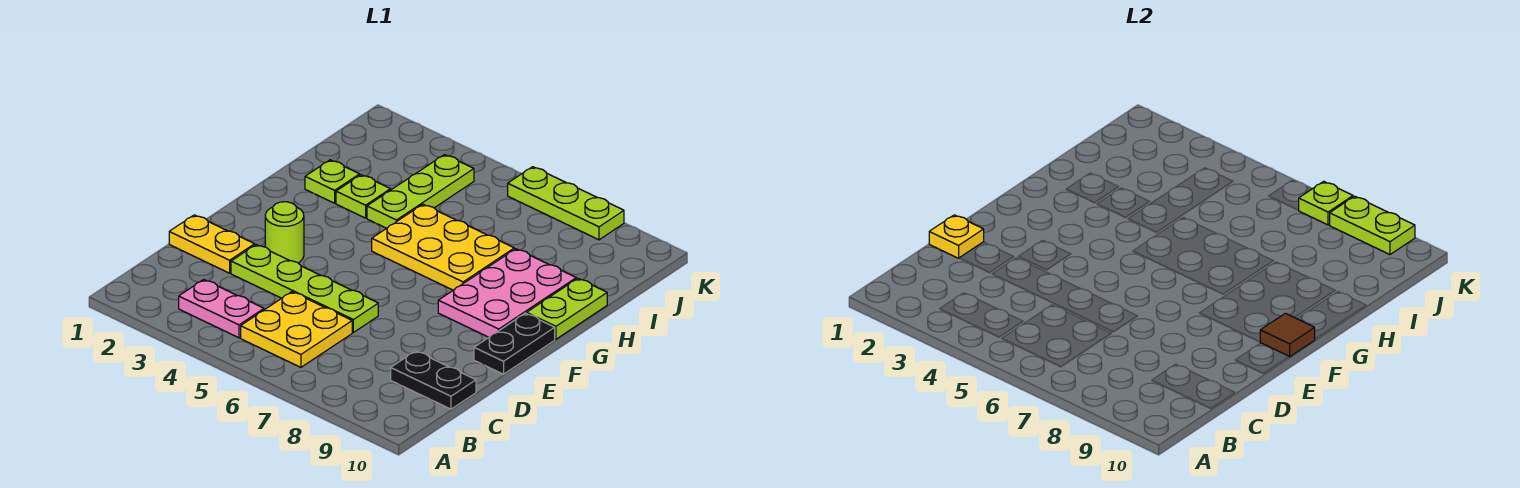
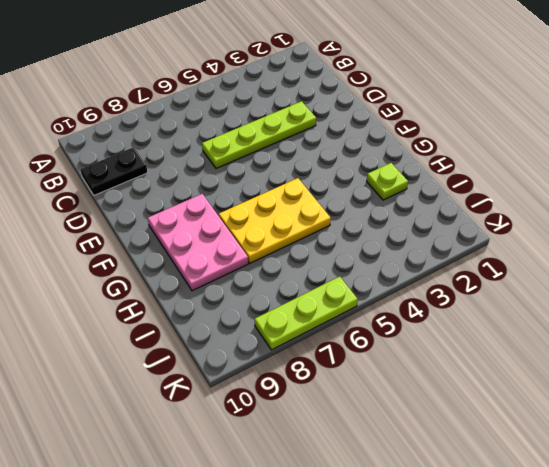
none -> pink plate B3:B4 level 1
none -> yellow plate B5:C6 level 1
none -> yellow plate D1:D2 level 1

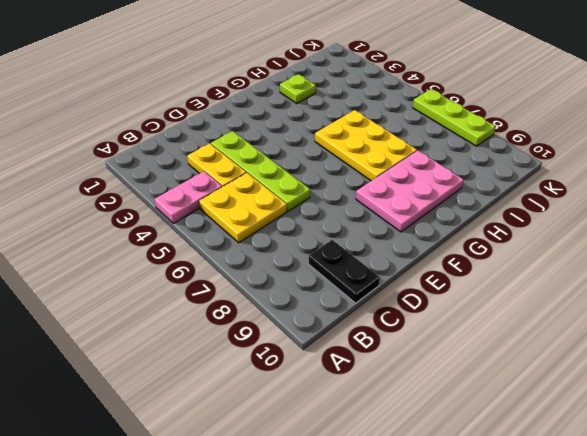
pink plate A4:B4 level 1 -> pink plate B3:B4 level 1
yellow plate C3:C4 level 1 -> yellow plate D1:D2 level 1
none -> lime round brick E3 level 1
none -> black plate E10:F10 level 1
none -> lime plate G10:H10 level 1

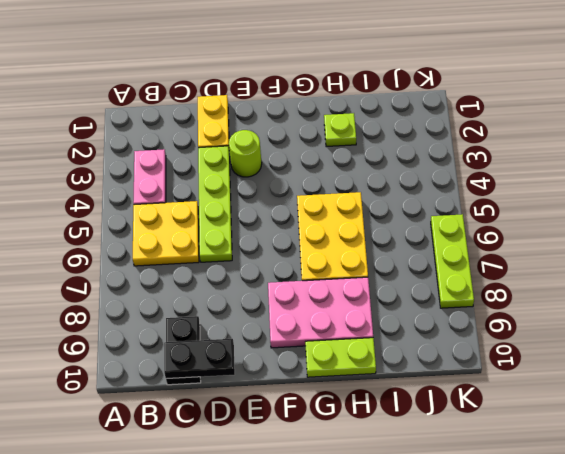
black plate C10:D10 level 2 -> black plate E10:F10 level 1
none -> lime plate H3 level 1
none -> lime plate H4:J4 level 1
none -> yellow plate D1 level 2

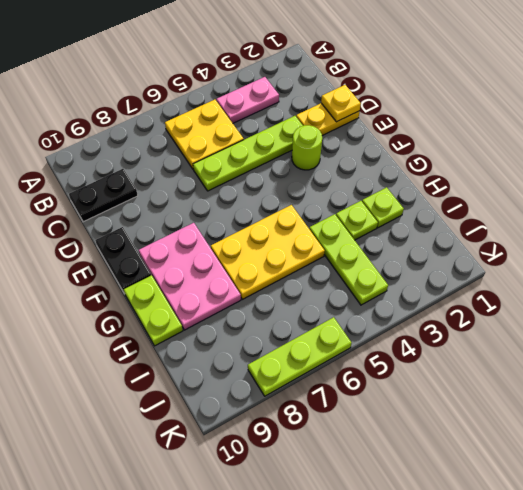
none -> brown tile F10 level 2
none -> lime plate K7 level 2
none -> lime plate K8:K9 level 2

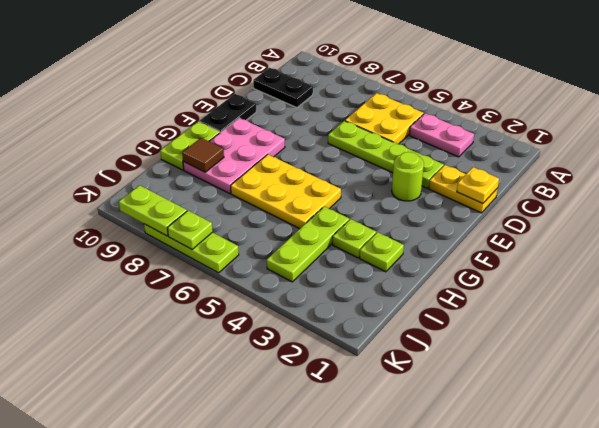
brown tile H9 level 2 -> brown tile F10 level 2

